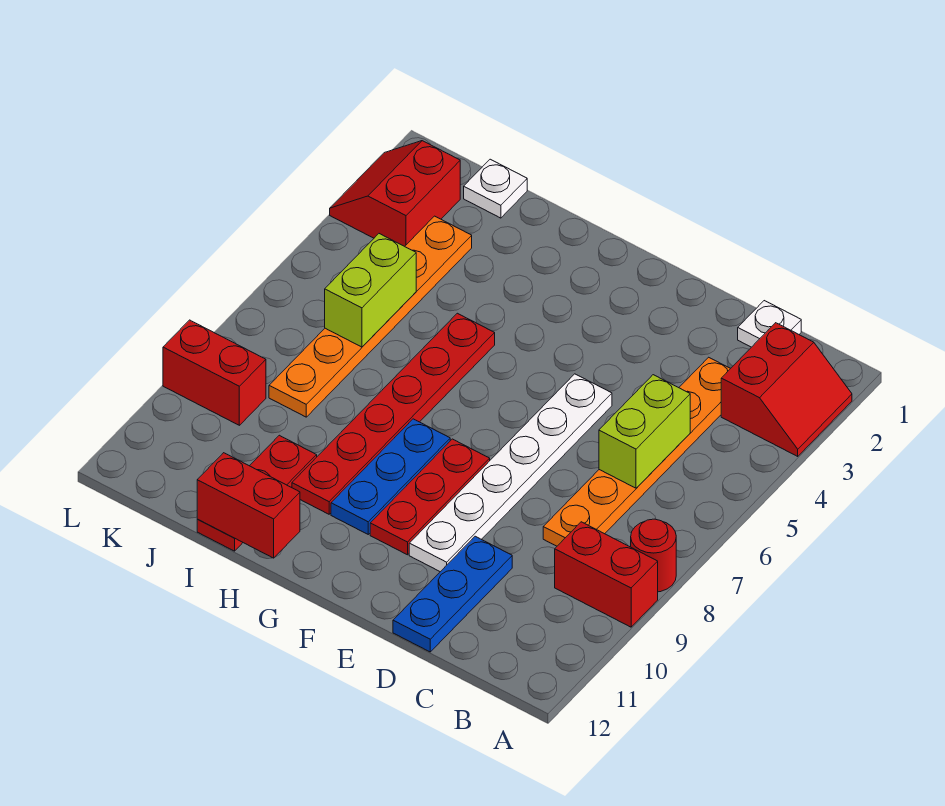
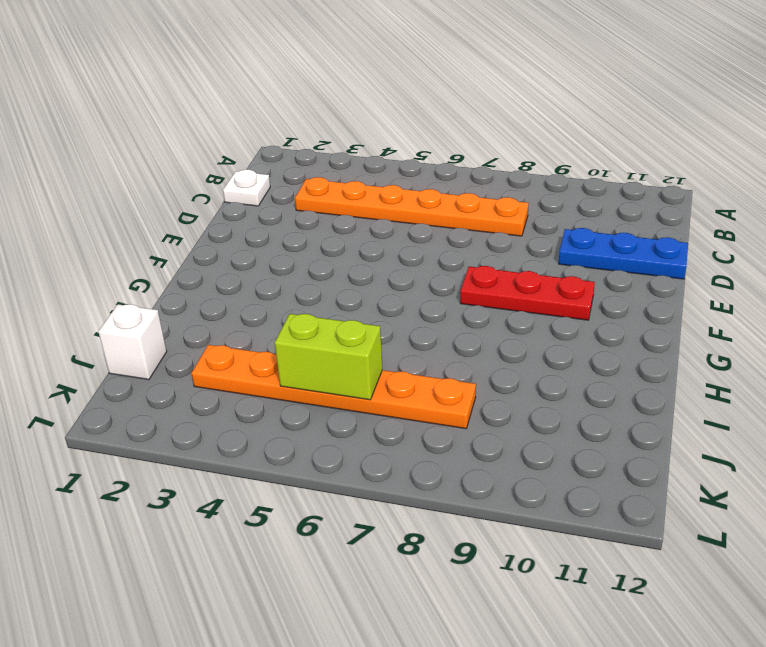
white brick J1 level 1 -> white plate J1 level 1
none -> red slope A2:B3 level 1 top B
none -> red round brick A8 level 1
none -> red brick A9:B9 level 1

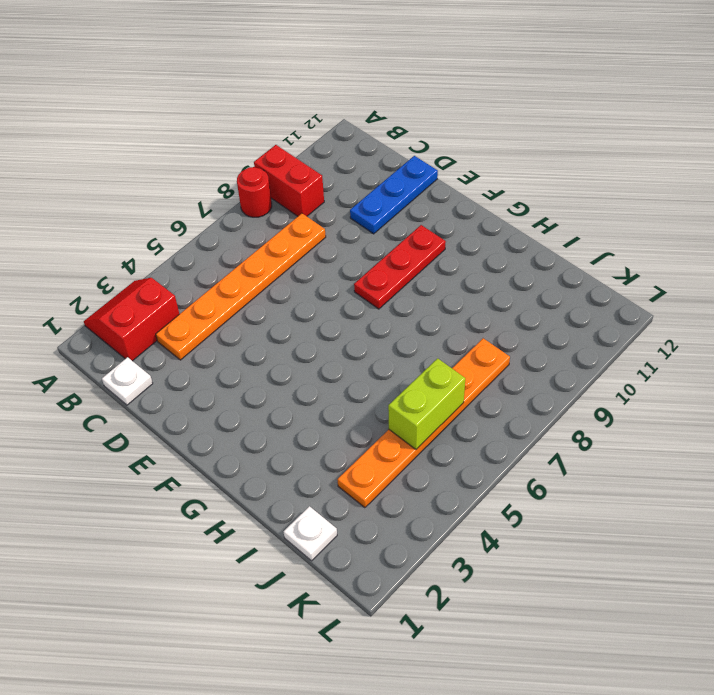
none -> white plate E5:E10 level 1
none -> blue plate G8:G10 level 1
none -> red plate H5:H10 level 1

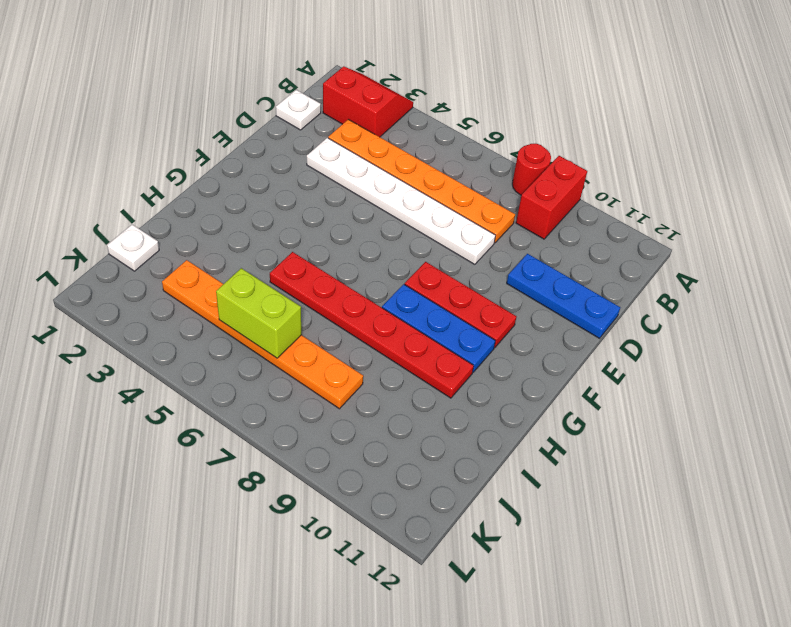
white plate D3:D8 level 1 -> white plate E5:E10 level 1
none -> red plate I10:I12 level 1
none -> red slope K2:L3 level 1 top K
none -> red brick K9:L9 level 1

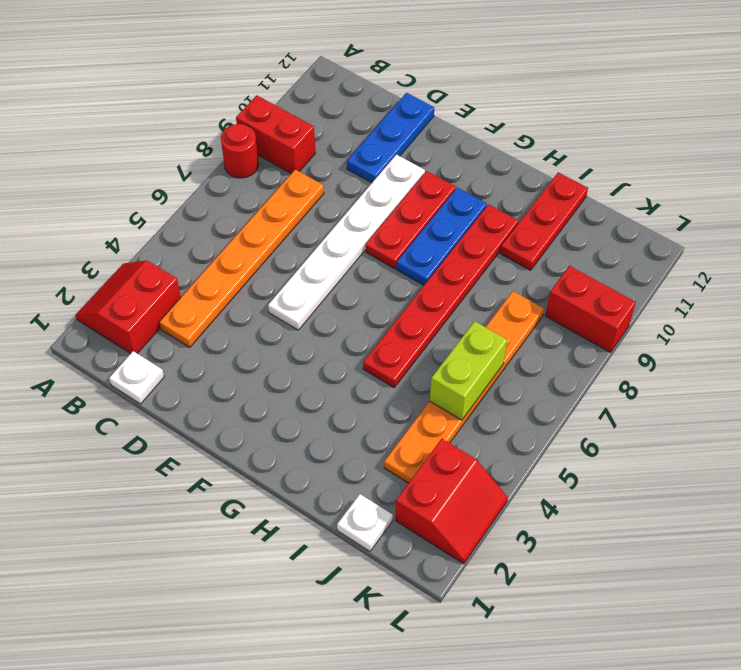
none -> lime brick C5:C6 level 2
none -> red brick H12:I12 level 2

